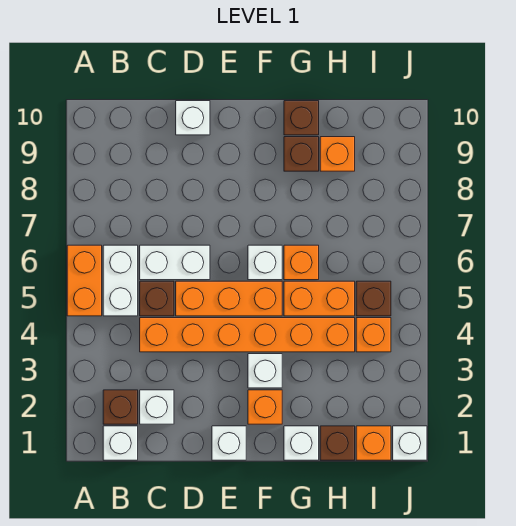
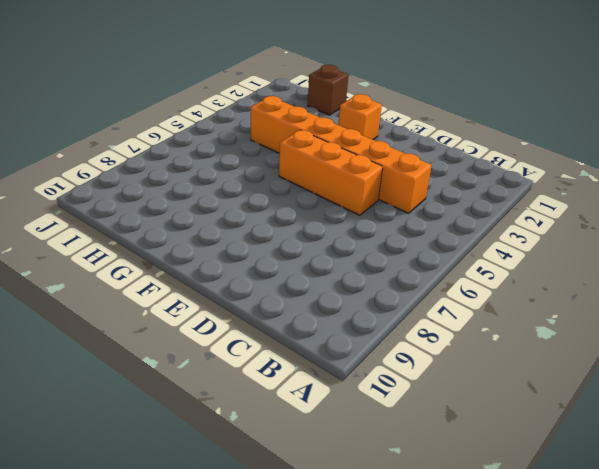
none -> orange brick A5:A6 level 1
none -> white brick B1 level 1
none -> brown brick B2 level 1

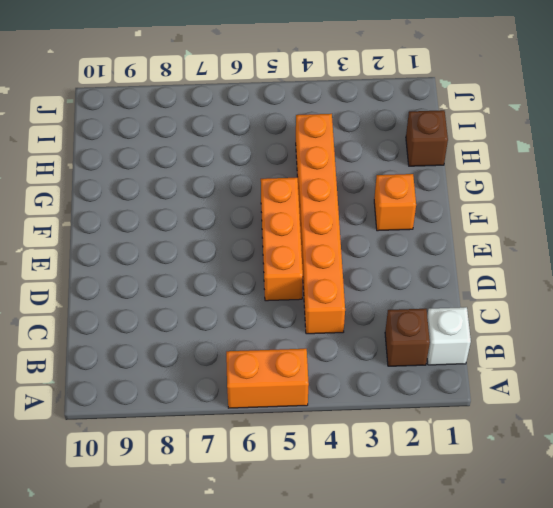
none -> white brick B5:B6 level 1
none -> white brick C2 level 1
none -> brown brick C5 level 1

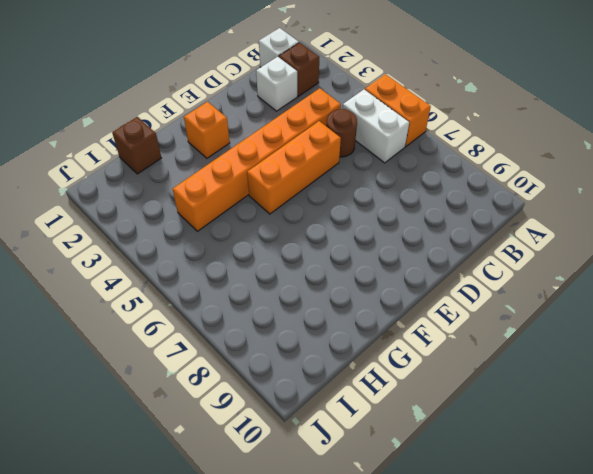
brown round brick C5 level 1 -> brown brick C5 level 1
none -> white brick C6:D6 level 1
none -> white brick D10 level 1
none -> white brick E1 level 1

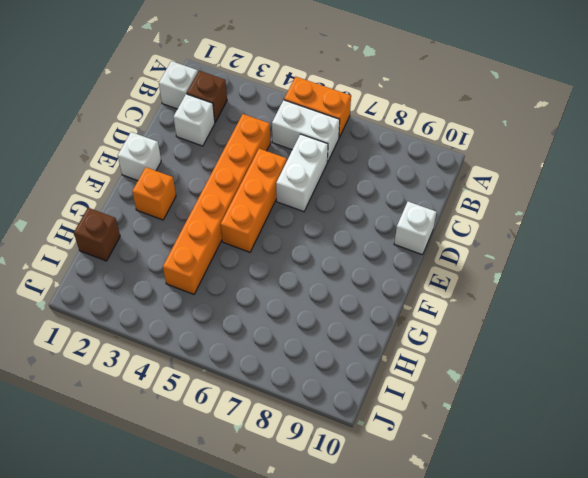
none -> brown brick C5 level 1
none -> white brick F3 level 1
none -> white brick F6 level 1

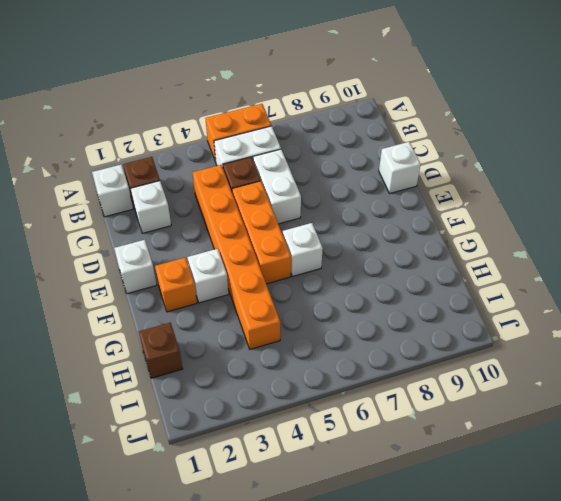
none -> white brick G1 level 1
none -> orange brick G5:H5 level 1
none -> orange brick G6 level 1

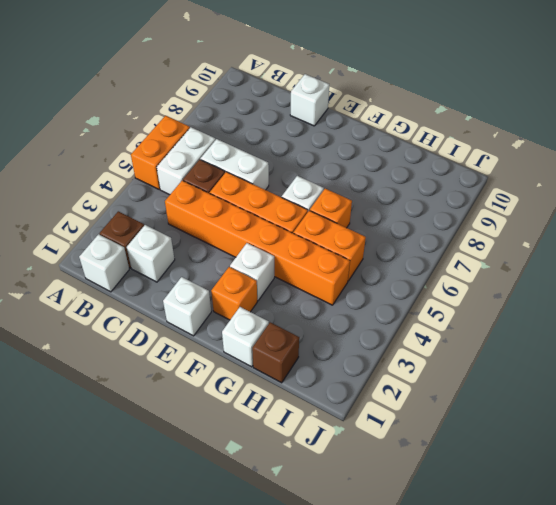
none -> brown brick G9 level 1
none -> brown brick G10 level 1
none -> orange brick H9 level 1

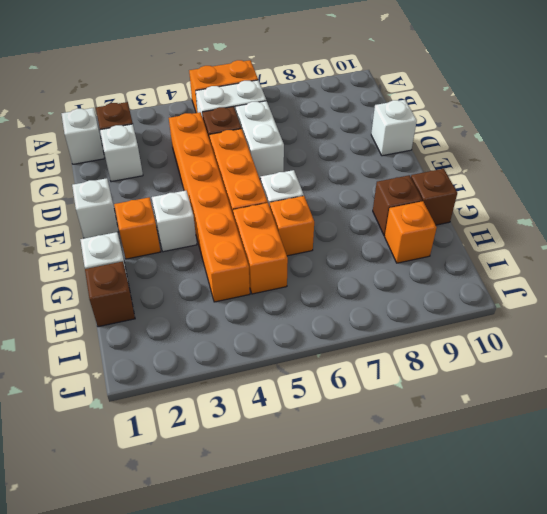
none -> orange brick I1 level 1
none -> orange brick I4 level 1
none -> brown brick I5 level 1

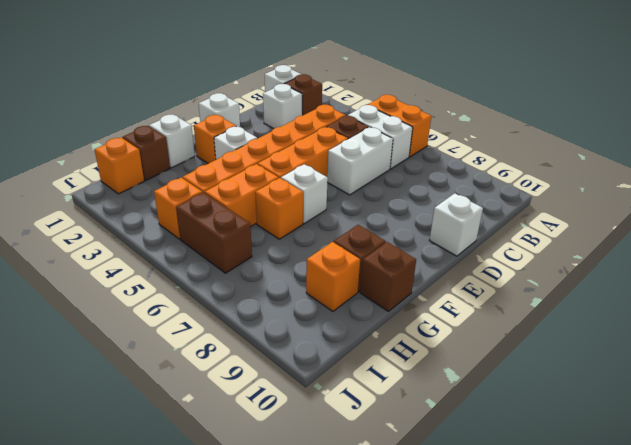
brown brick I5:I6 level 1 -> brown brick I5 level 1
none -> white brick J1 level 1

